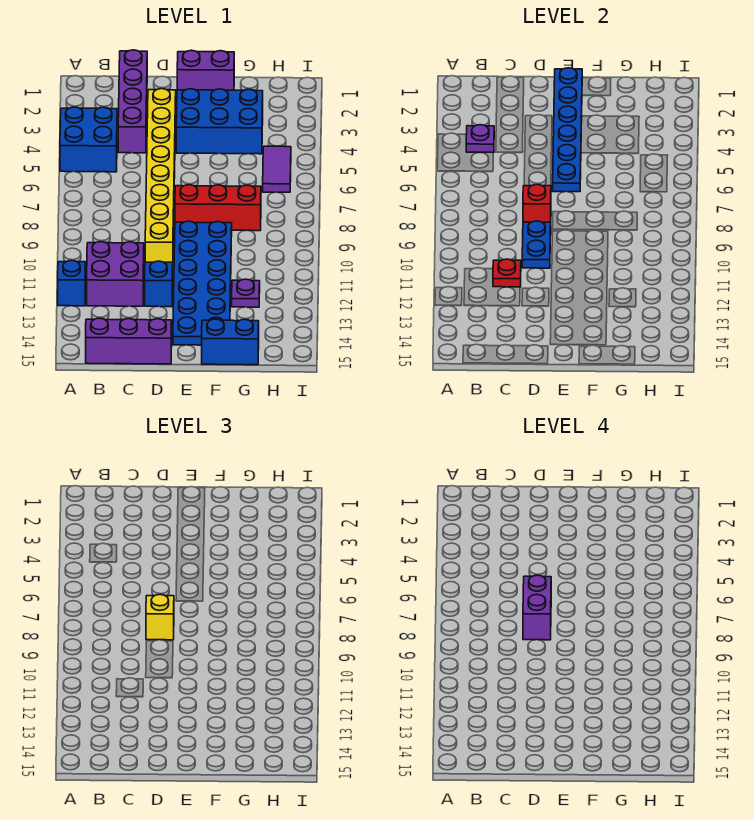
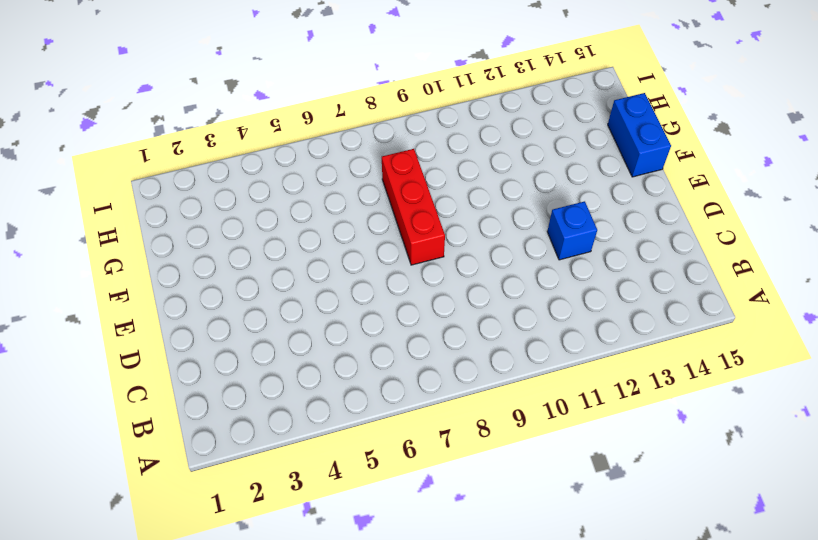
none -> blue brick A4:B5 level 1
none -> blue brick A12 level 1
none -> purple brick B11:C12 level 1

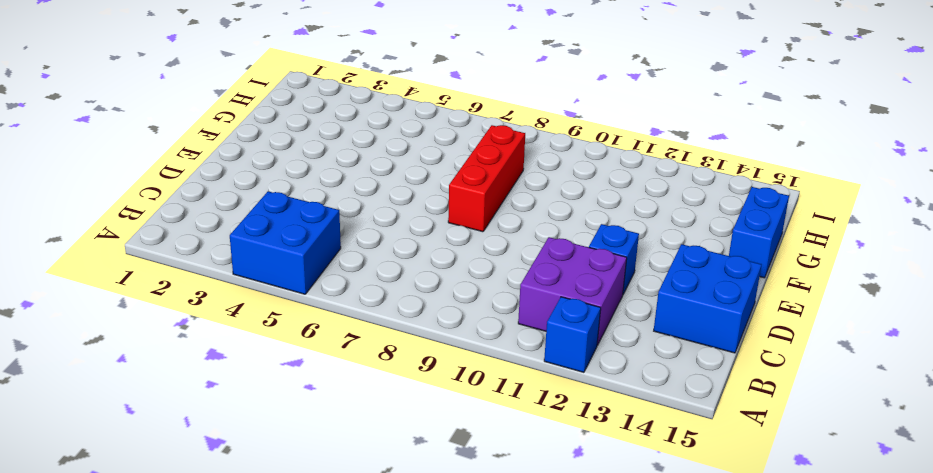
blue brick C14:D15 level 1 -> purple brick B15:D15 level 1
none -> purple brick C1:C4 level 1
none -> yellow brick D3:D10 level 1
none -> purple brick E1:F1 level 1

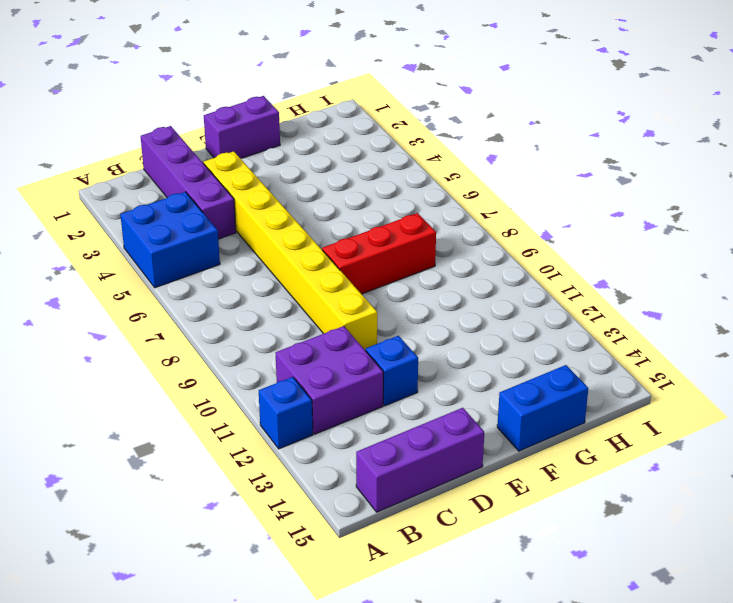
none -> blue brick E3:G4 level 1
none -> blue plate E9:F14 level 1
none -> purple plate G12 level 1

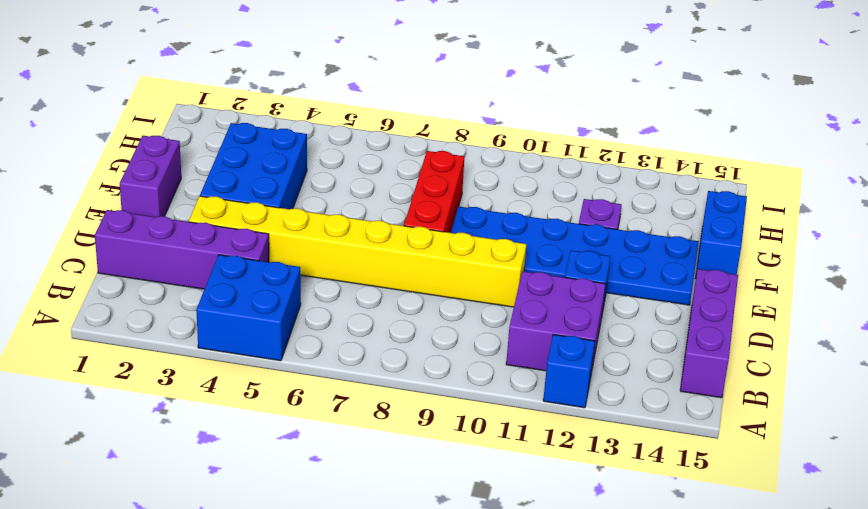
none -> purple tile H5:H6 level 1
none -> purple plate B4 level 2
none -> red plate C11 level 2

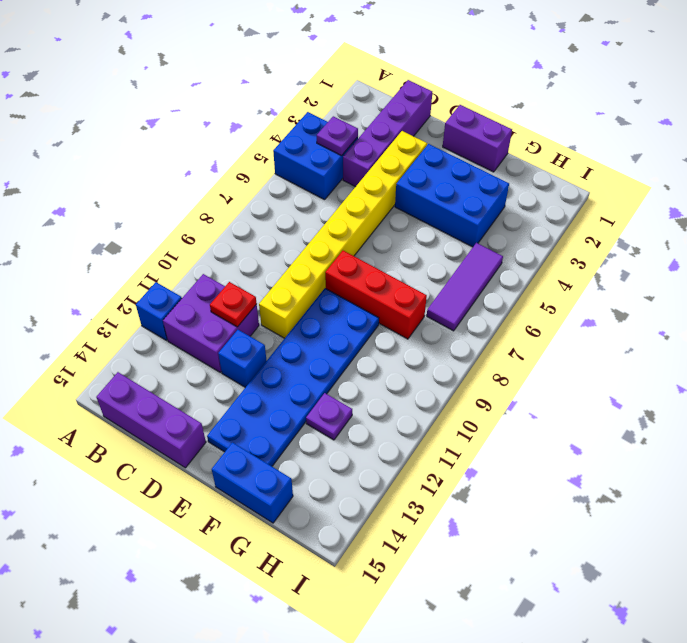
purple tile H5:H7 level 1 -> purple tile H5:H6 level 1
none -> red brick D8 level 2
none -> blue plate D9:D10 level 2
none -> blue plate E1:E6 level 2

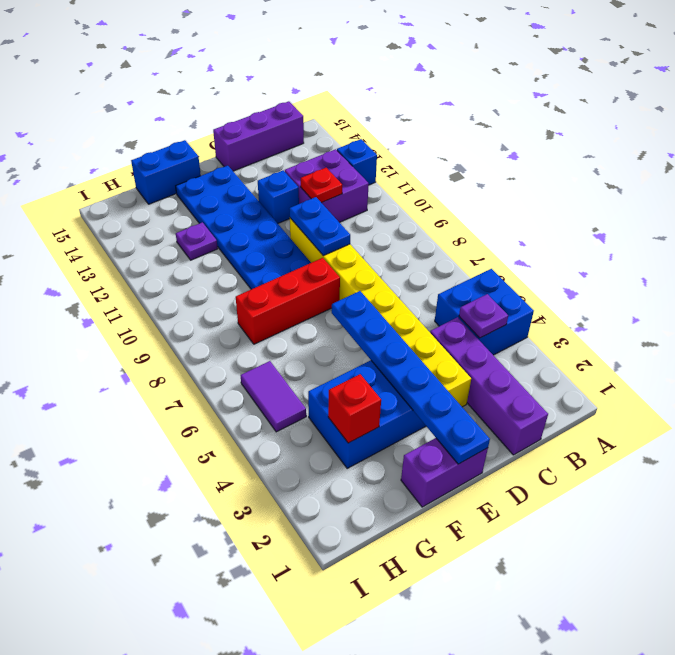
red brick G3 level 2 -> red brick D8 level 2
none -> yellow brick D8 level 3
none -> purple brick D7:D8 level 4

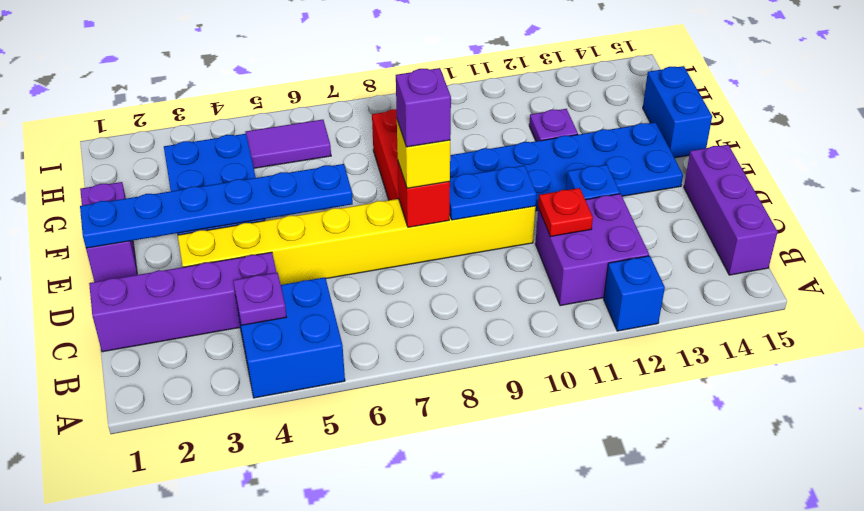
purple brick D8 level 4 -> purple brick D7:D8 level 4

